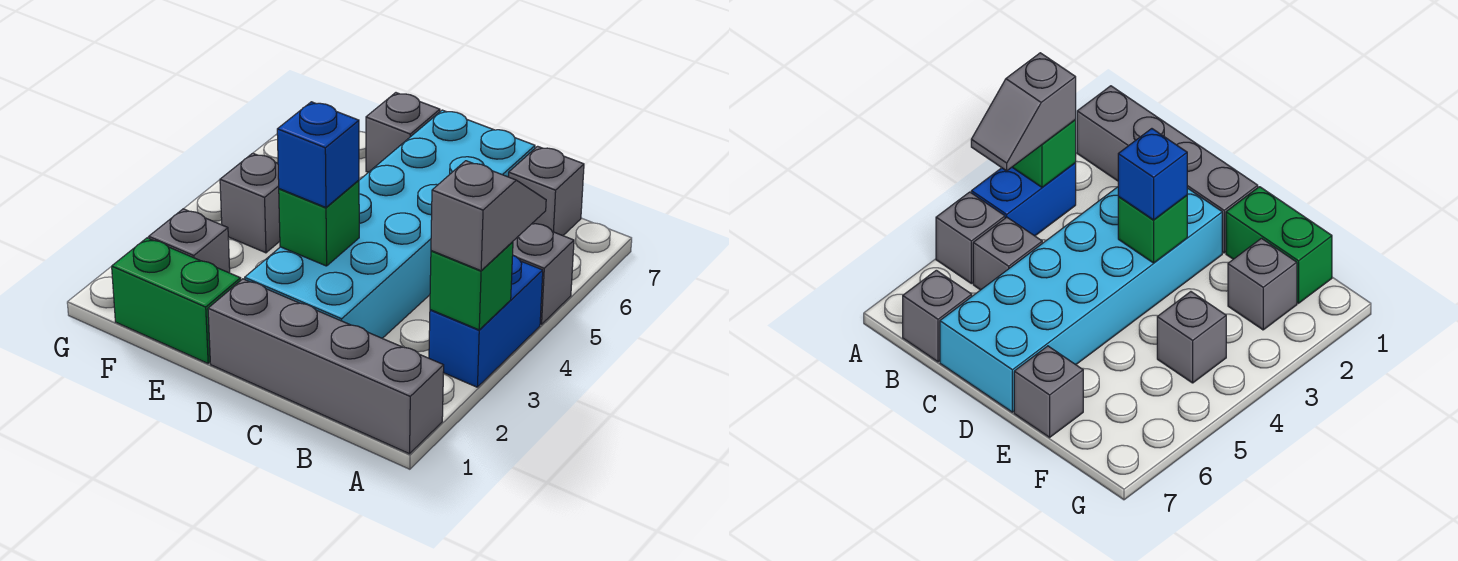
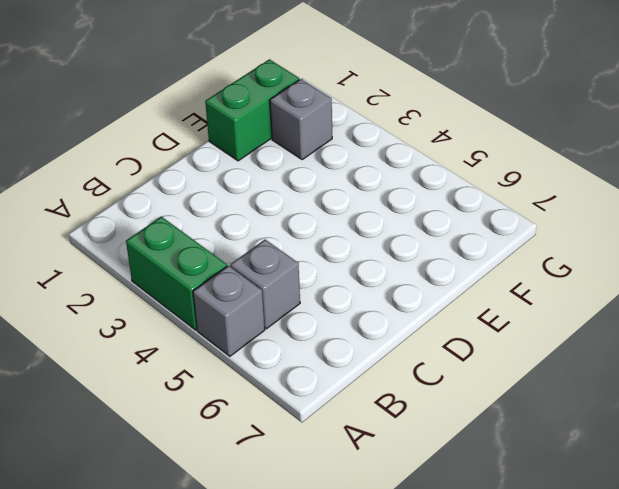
green brick A3:A4 level 1 -> blue brick A3:A4 level 1
none -> grey brick A1:D1 level 1
none -> grey brick B7 level 1
none -> cyan brick C2:D7 level 1

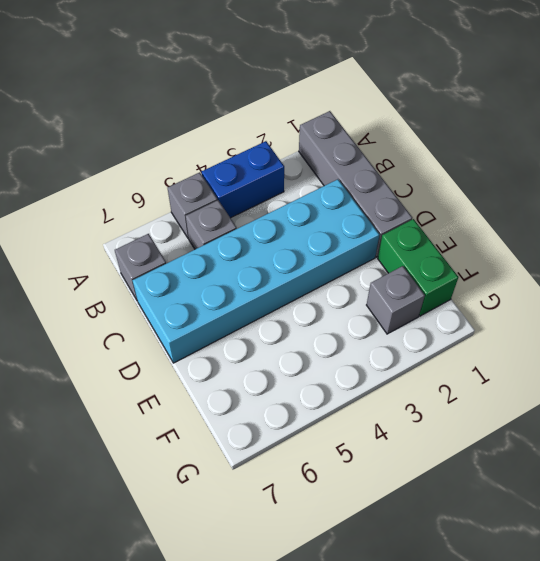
none -> grey brick E7 level 1
none -> grey brick F4 level 1
none -> green brick A3 level 2

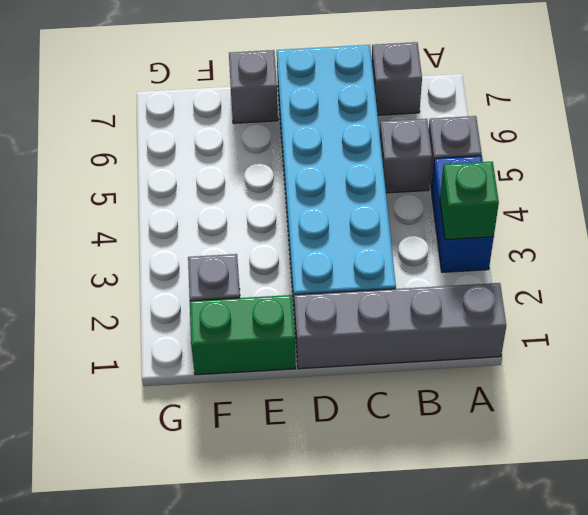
none -> grey brick F4 level 1
none -> green brick D3 level 2
none -> grey slope A3:A4 level 3 top 3

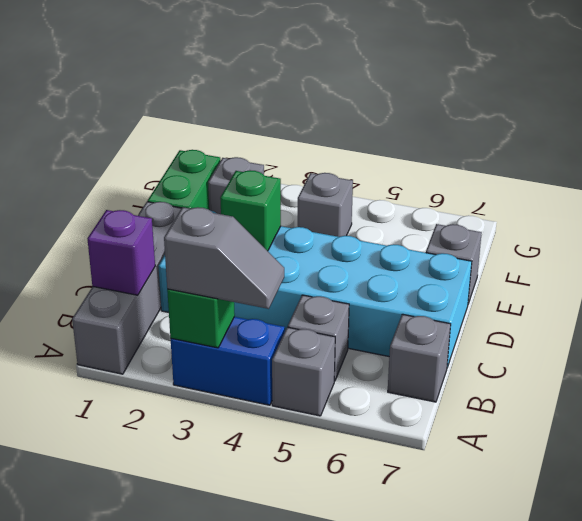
purple brick B1 level 2 -> none
none -> blue brick D3 level 3

